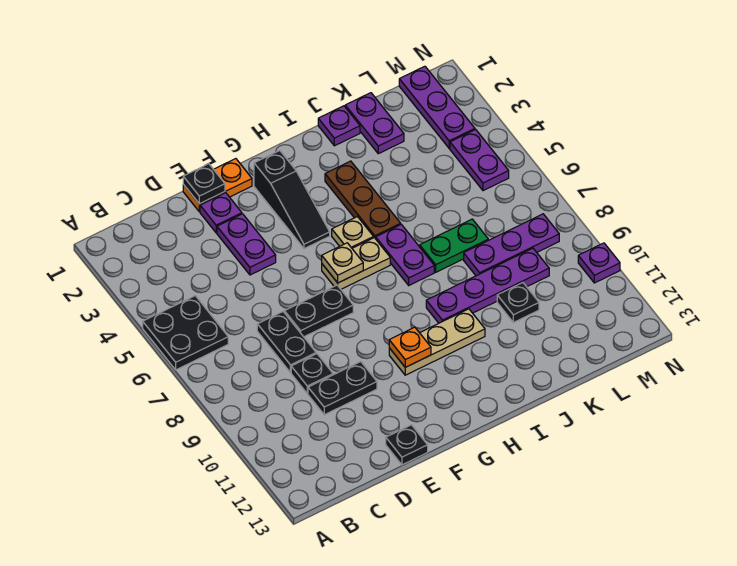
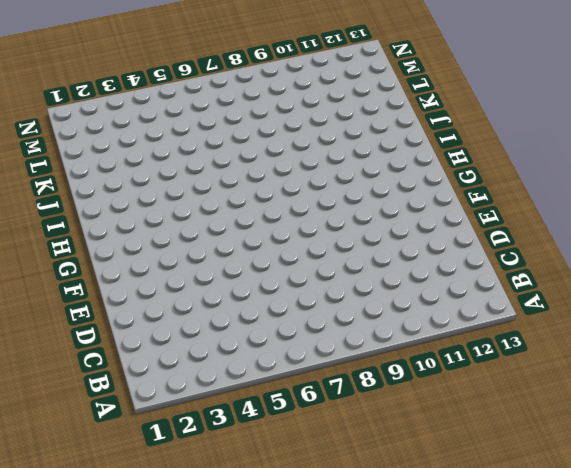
none -> black plate A5:B6 level 1
none -> black plate D7:D8 level 1
none -> black plate D9 level 1

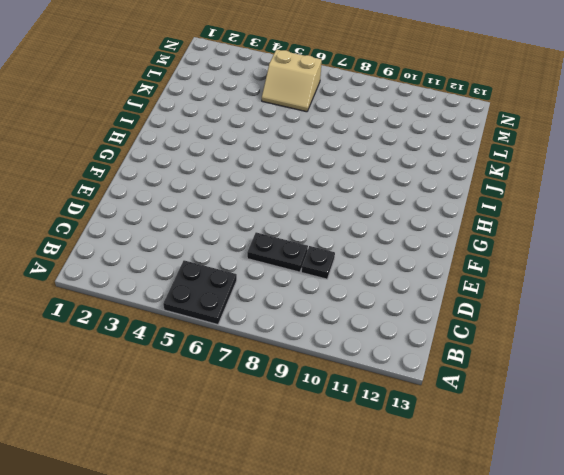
tan slope L5:M6 level 1 top M -> purple plate M4:M5 level 1
none -> black plate D10:E10 level 1
none -> orange plate E1:F1 level 1
none -> purple plate E2 level 1

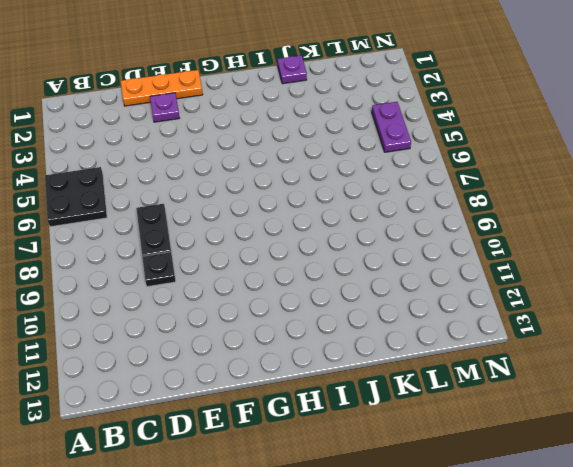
orange plate D1:F1 level 1 -> orange plate E1:F1 level 1
none -> black plate D10:E10 level 1
none -> purple plate E3:E4 level 1
none -> black plate E7:F7 level 1

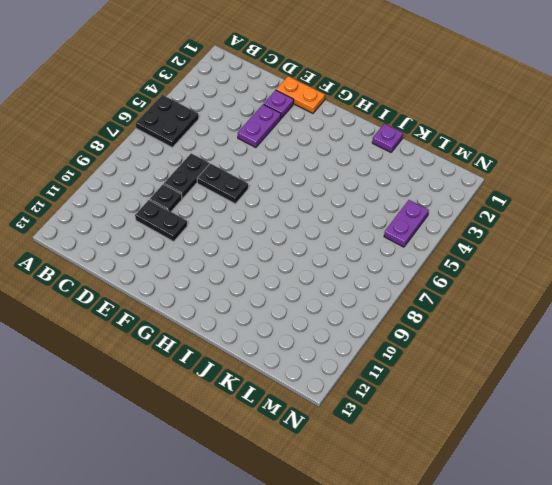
none -> black plate E13 level 1
none -> black slope G2:G4 level 1 top 2
none -> tan plate G6:H6 level 1

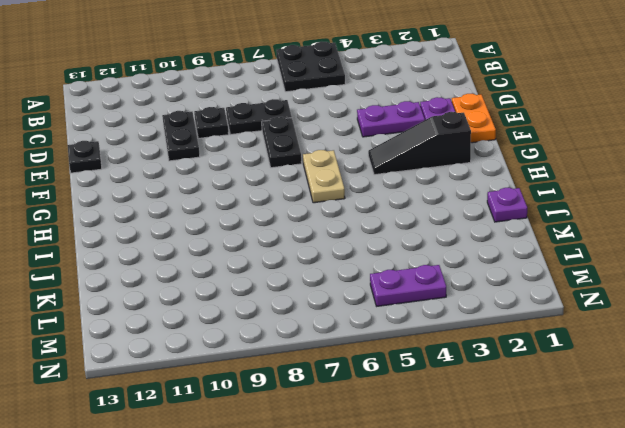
none -> tan plate G10:I10 level 1
none -> tan plate H5 level 1
none -> brown plate I3:I5 level 1

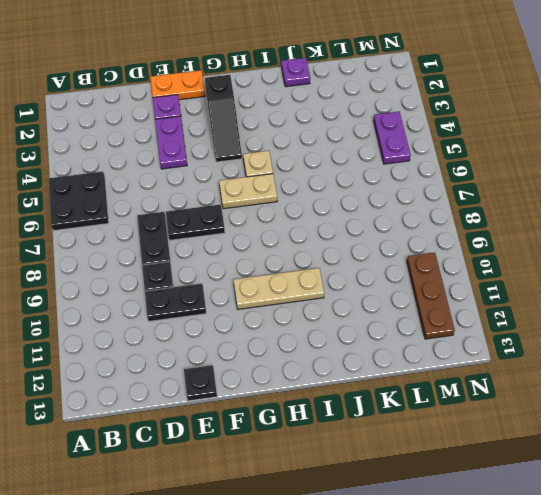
brown plate M10:M12 level 1 -> brown plate I3:I5 level 1
none -> purple plate I6:I7 level 1
none -> purple plate I9:L9 level 1
none -> green plate J7:K7 level 1

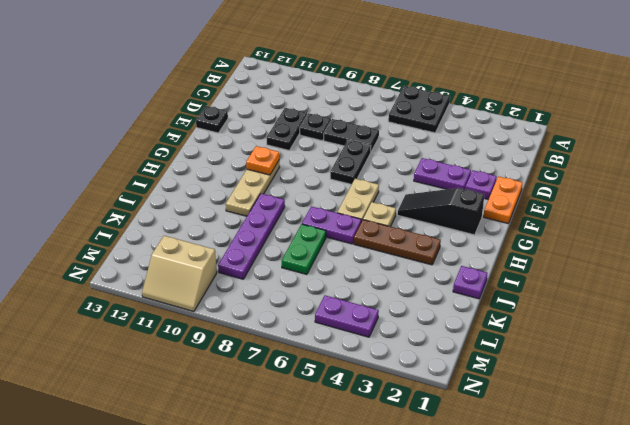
tan slope M10:N11 level 1 top M -> purple plate N10 level 1
none -> purple plate K1:K2 level 1
none -> purple plate K8:M8 level 1
none -> black plate K10 level 1

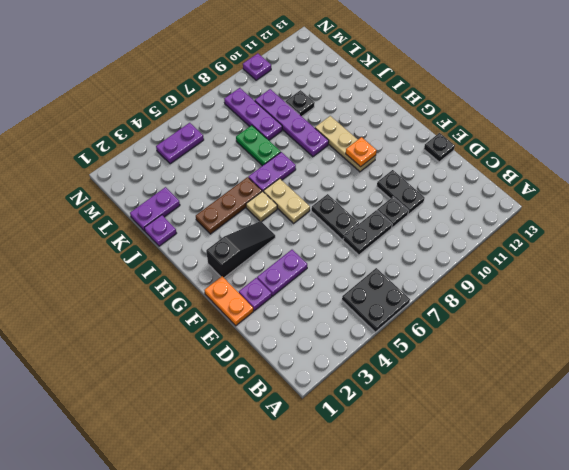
none -> purple plate M1:M3 level 1
none -> black plate E1 level 2
none -> tan plate G6 level 2

